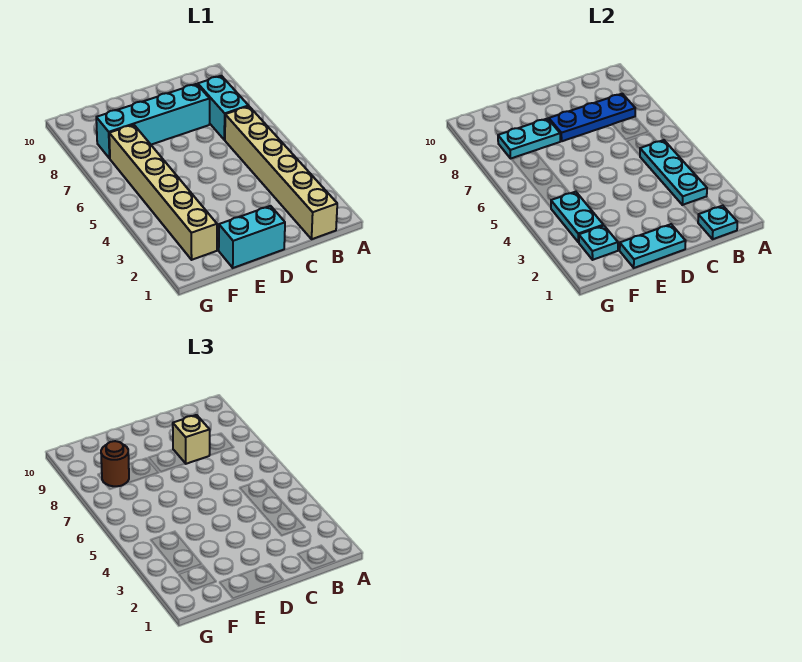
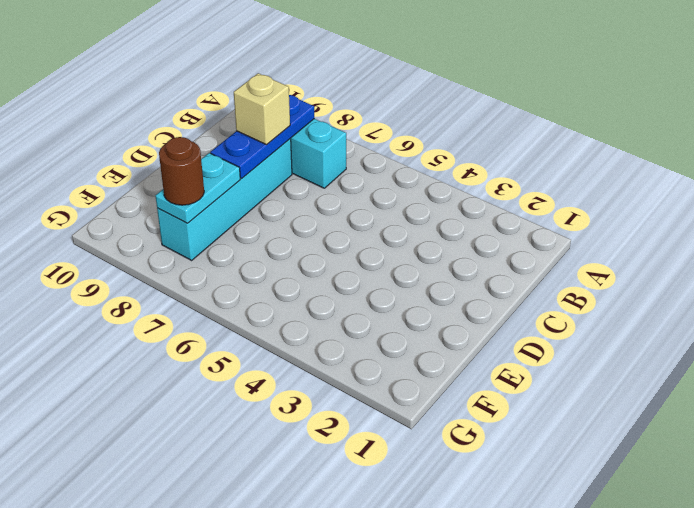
none -> tan brick B1:B6 level 1
none -> cyan brick D1:E1 level 1
none -> tan brick F2:F7 level 1

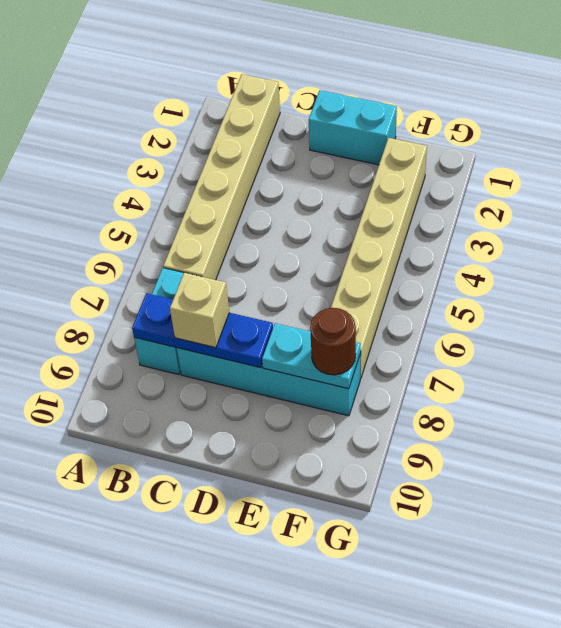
none -> cyan plate B1 level 2
none -> cyan plate B3:B5 level 2
none -> cyan plate D1:E1 level 2

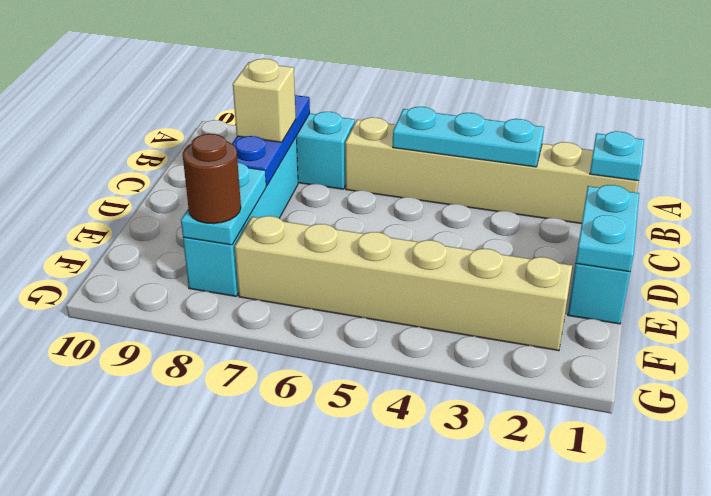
none -> cyan plate F2 level 2
none -> cyan plate F3:F4 level 2

